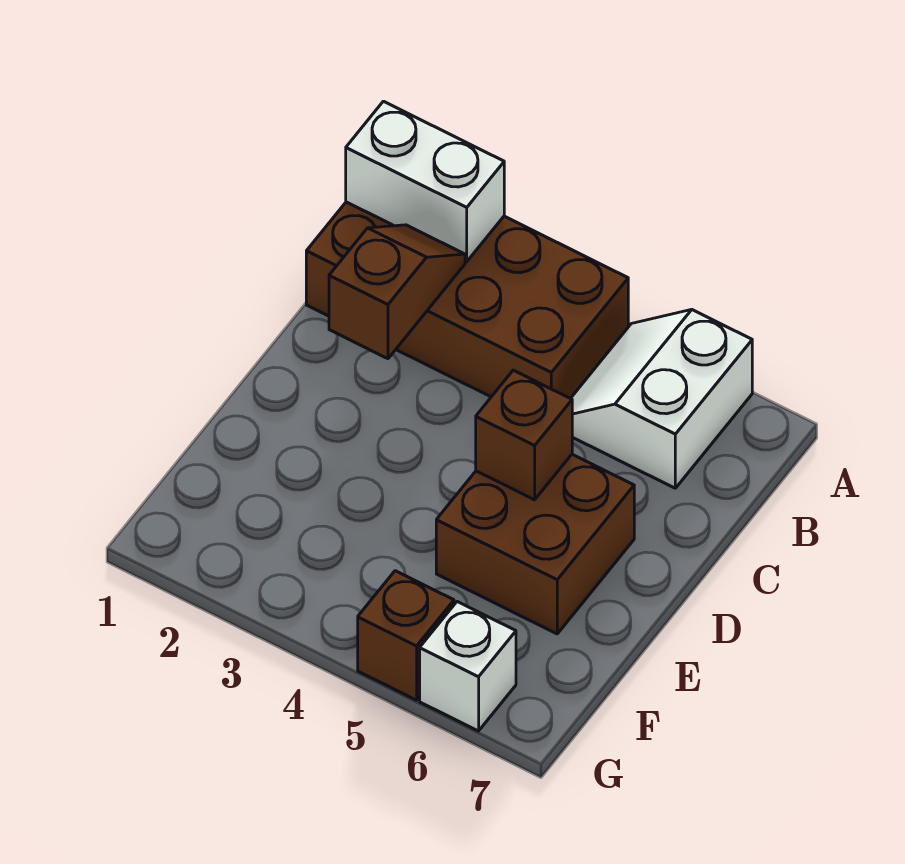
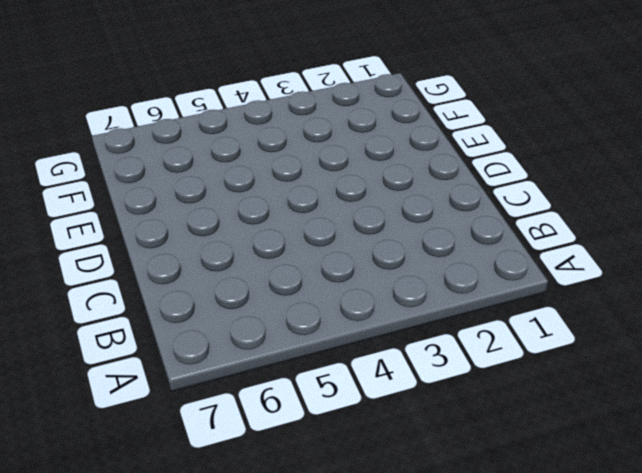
none -> brown brick A1:B4 level 1
none -> white slope A5:B6 level 1 top 6

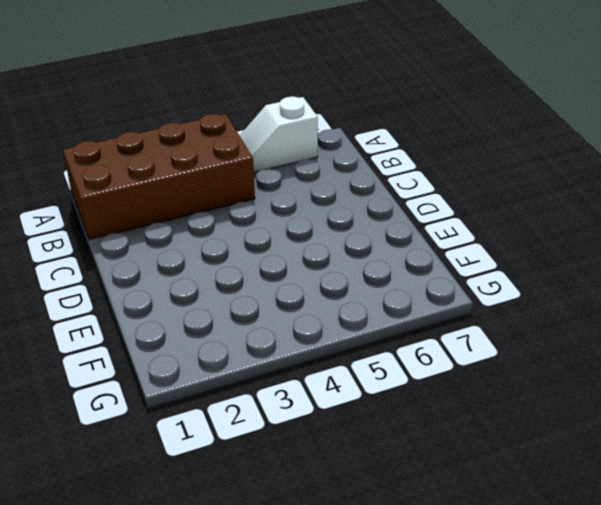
white slope A5:A6 level 1 top 6 -> white slope A5:B6 level 1 top 6
none -> brown brick D5:E6 level 1
none -> brown brick G5 level 1

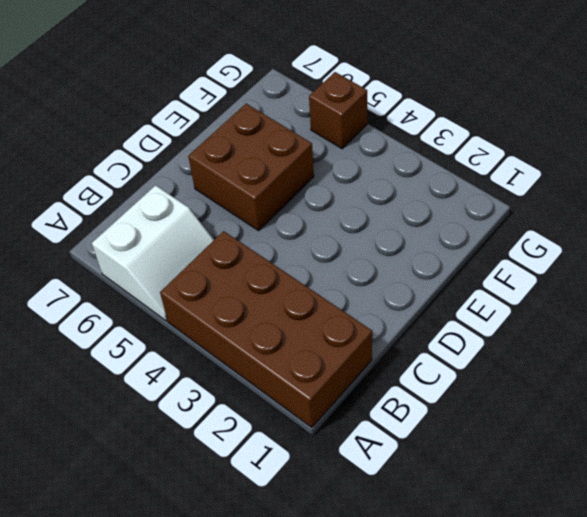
none -> white brick G6 level 1
none -> white brick A1:A2 level 2

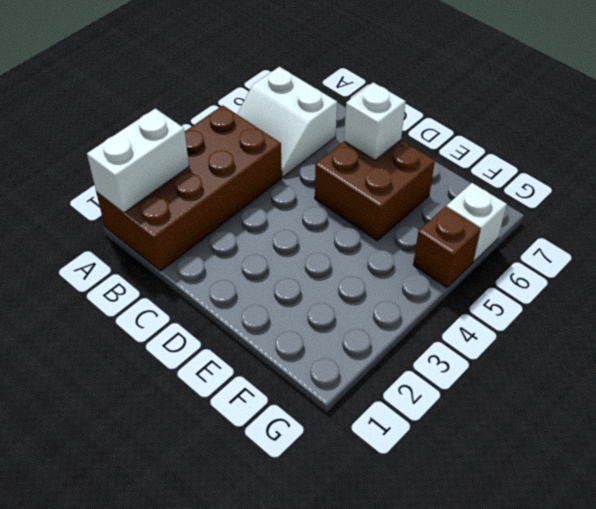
white brick D6 level 2 -> none
none -> brown slope B2:C2 level 2 top C
none -> brown brick D5 level 2

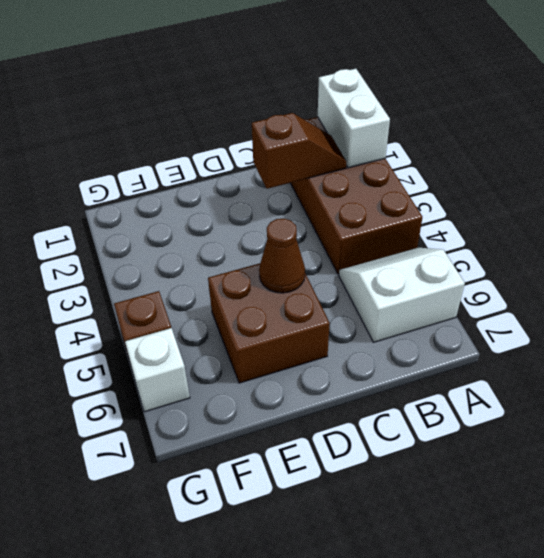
brown cone D5 level 2 -> brown brick D5 level 2

